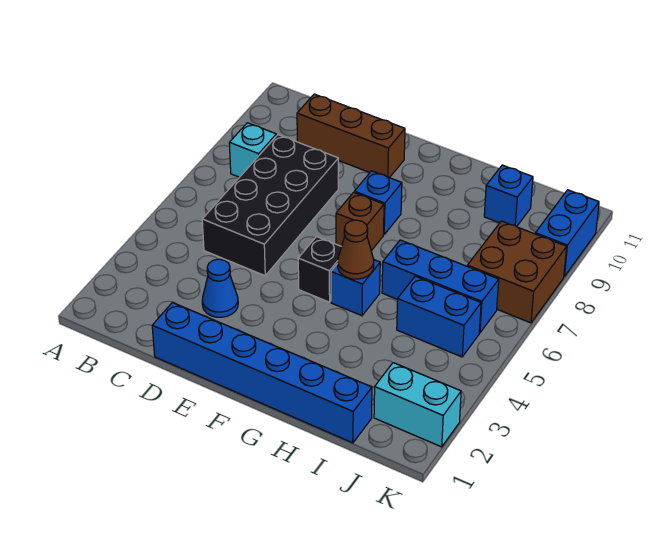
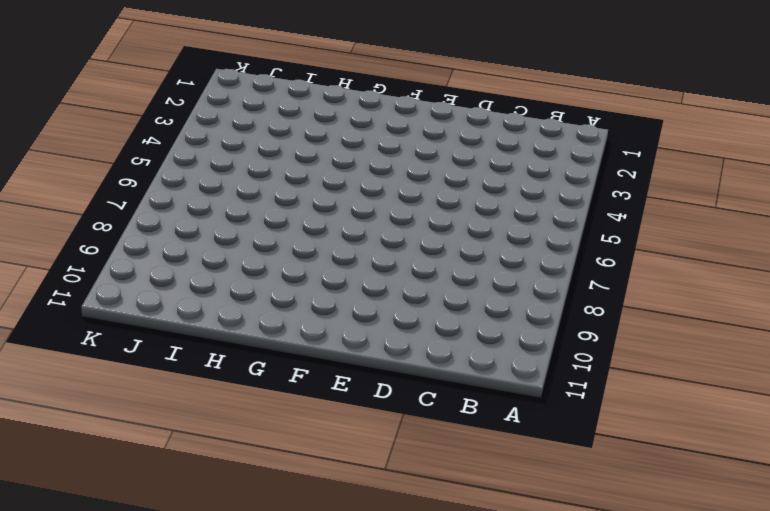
none -> cyan brick B8 level 1
none -> black brick C5:D8 level 1
none -> brown brick C10:E10 level 1

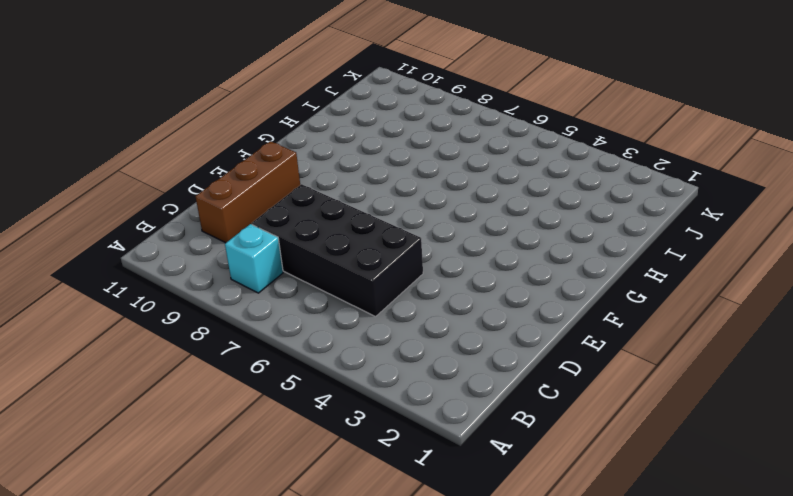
none -> blue brick D1:I1 level 1
none -> blue cone D3 level 1
none -> black brick F5 level 1

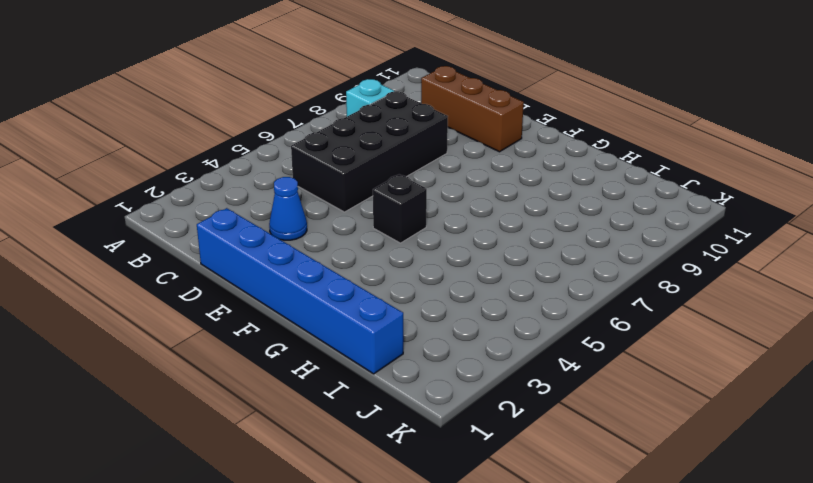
none -> brown brick F7 level 1
none -> blue brick F8 level 1
none -> blue brick G5 level 1

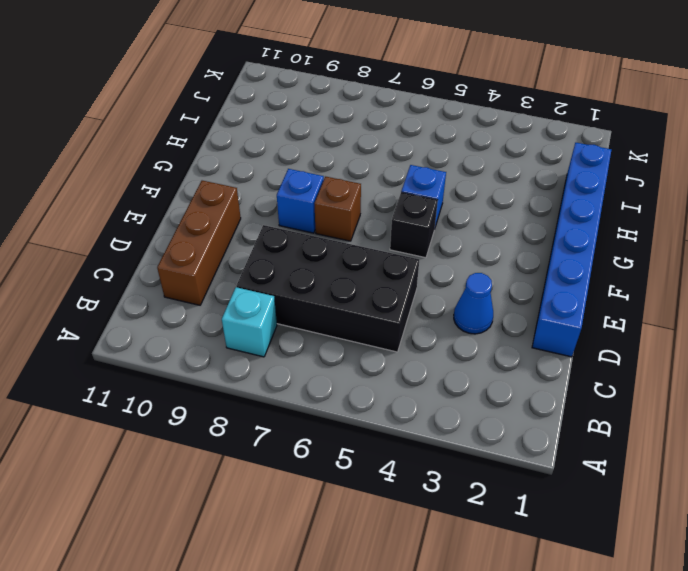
none -> blue brick H6:J6 level 1
none -> blue brick I5:J5 level 1
none -> blue brick I10 level 1

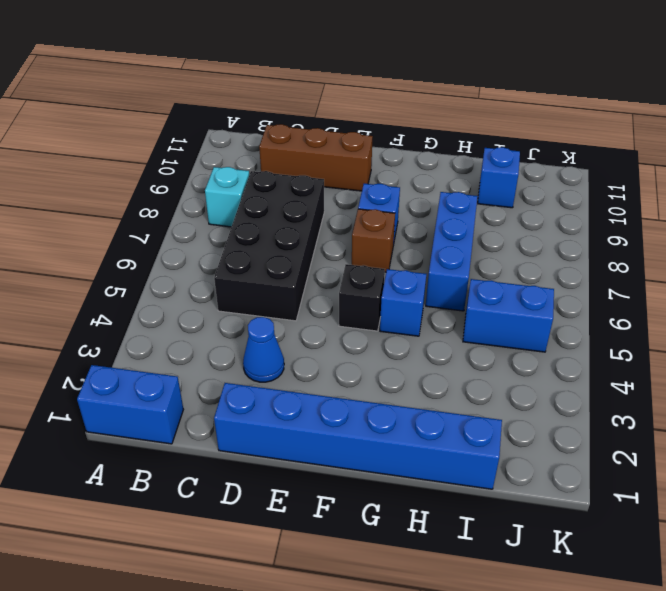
blue brick A1:B1 level 1 -> blue brick K9:K10 level 1
blue brick H6:H8 level 1 -> blue brick H6:J6 level 1
none -> cyan brick J2:K2 level 1
none -> brown brick J7:K8 level 1
none -> brown cone G5 level 2

